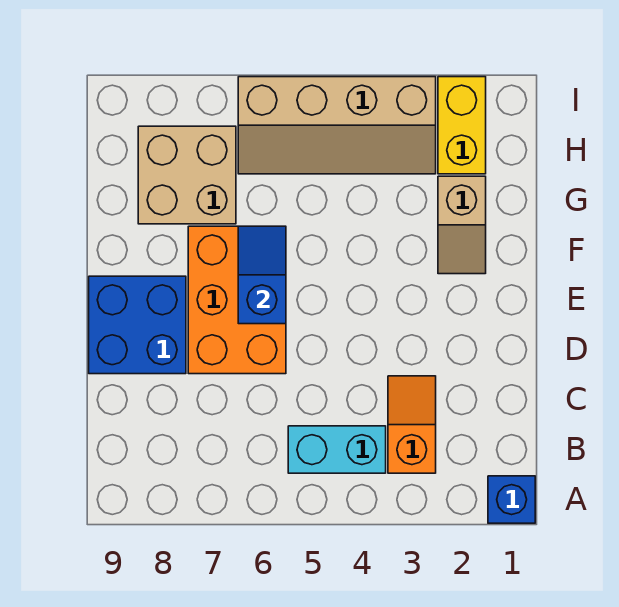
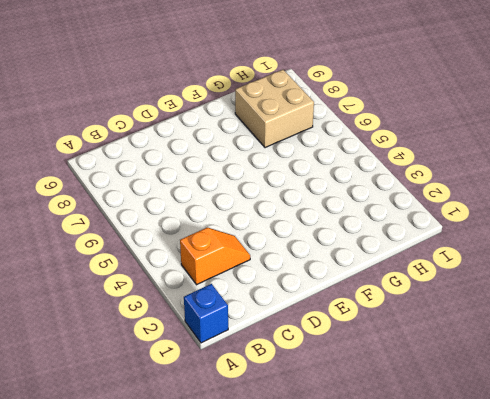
none -> cyan brick B4:B5 level 1
none -> orange brick D6:F7 level 1

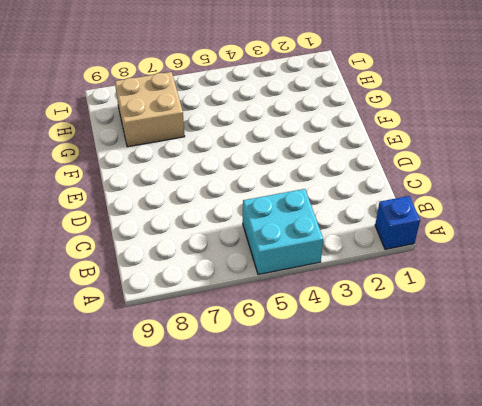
cyan brick A4:B5 level 1 -> cyan brick B4:B5 level 1
none -> orange slope B3:C3 level 1 top B
none -> orange brick D6:F7 level 1

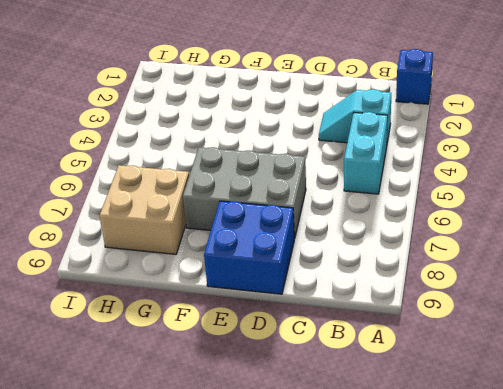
cyan slope B3:C3 level 1 top B -> orange slope B3:C3 level 1 top B
grey brick D6:F7 level 1 -> orange brick D6:F7 level 1
none -> tan slope F2:G2 level 1 top G
none -> yellow brick H2:I2 level 1

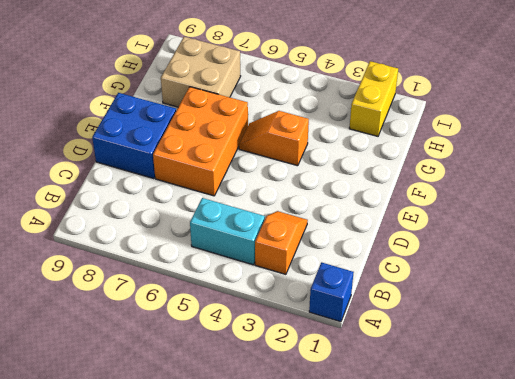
orange slope F4:F5 level 1 top 4 -> none
none -> tan slope F2:G2 level 1 top G
none -> tan slope H3:I6 level 1 top I

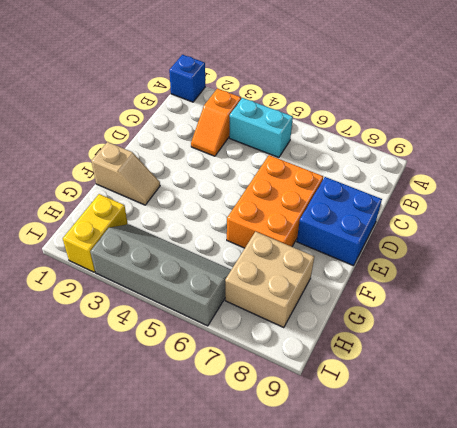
tan slope F1:F2 level 1 top 1 -> tan slope F2:G2 level 1 top G
grey slope H3:I6 level 1 top I -> tan slope H3:I6 level 1 top I
none -> blue slope E6:F6 level 2 top E

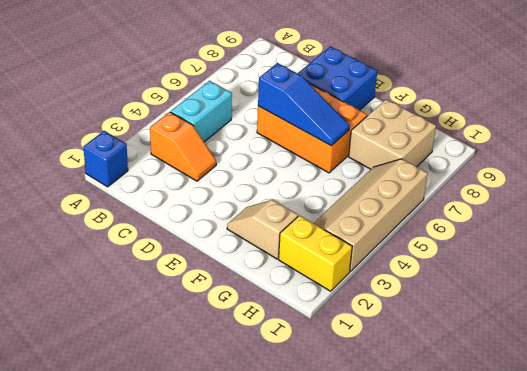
blue slope D6:F6 level 2 top D -> blue slope E6:F6 level 2 top E

